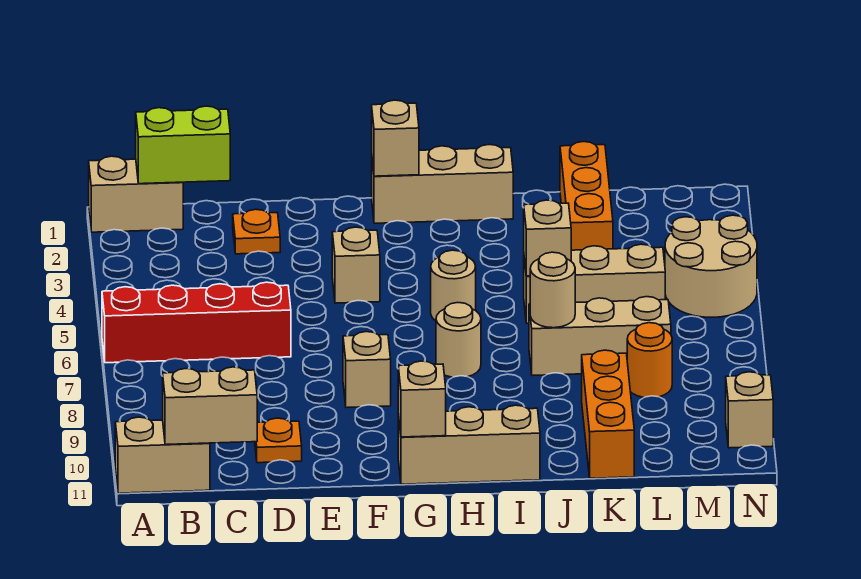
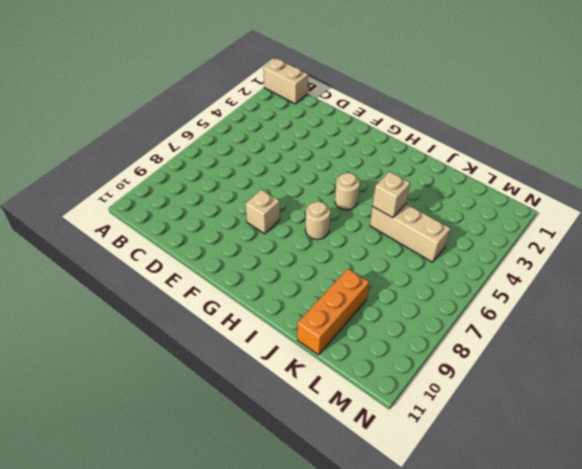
none -> red brick A6:D6 level 1
none -> tan brick A11:B11 level 1
none -> orange plate D2 level 1

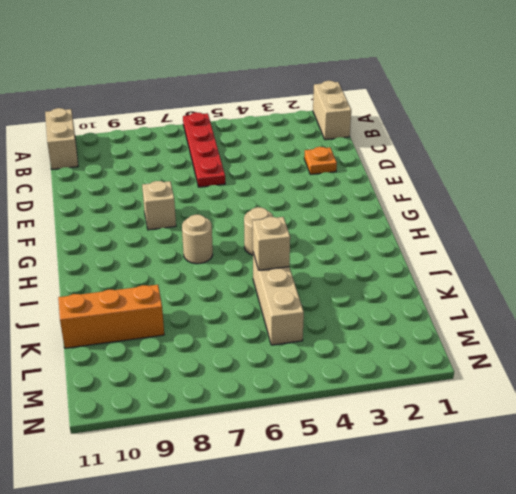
red plate A6:D6 level 1 -> red brick A6:D6 level 1
none -> orange plate D10 level 1
none -> tan brick F4 level 1
none -> tan brick G1:I1 level 1

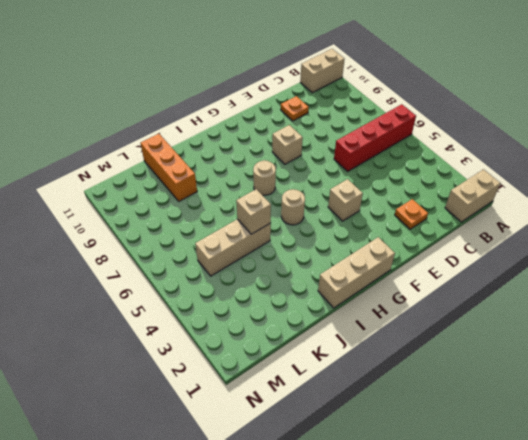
none -> tan brick G11:I11 level 1
none -> tan brick J7:L7 level 1
none -> orange brick K1:K3 level 1

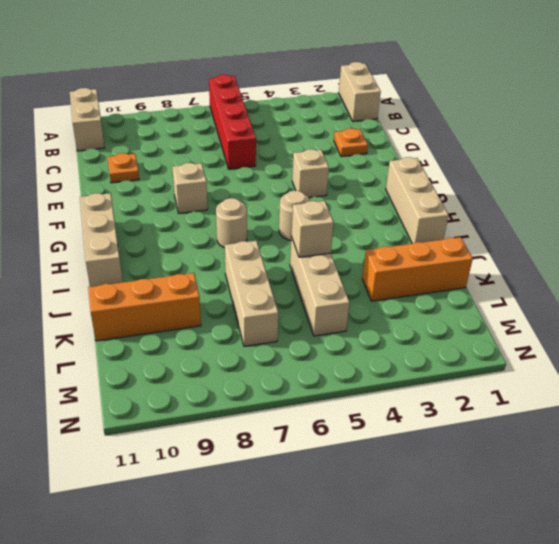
none -> orange round brick L8 level 1
none -> tan round brick M4:N5 level 1
none -> tan brick N10 level 1

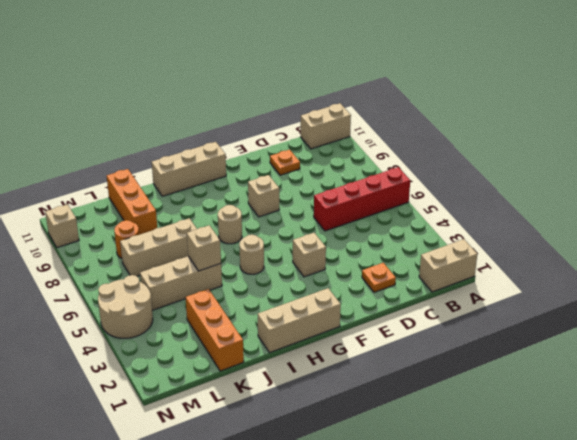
none -> lime brick B1:C1 level 2
none -> tan brick B11:C11 level 2
none -> tan brick G1 level 2

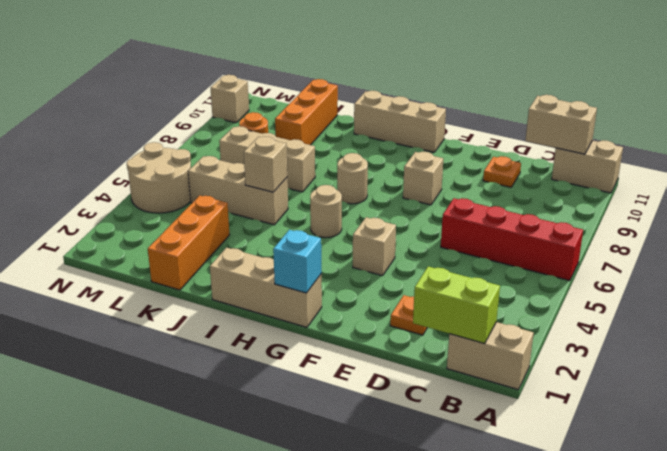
cyan brick G1 level 2 -> tan brick G1 level 2
none -> tan brick G11 level 2
none -> tan round brick J7 level 2

